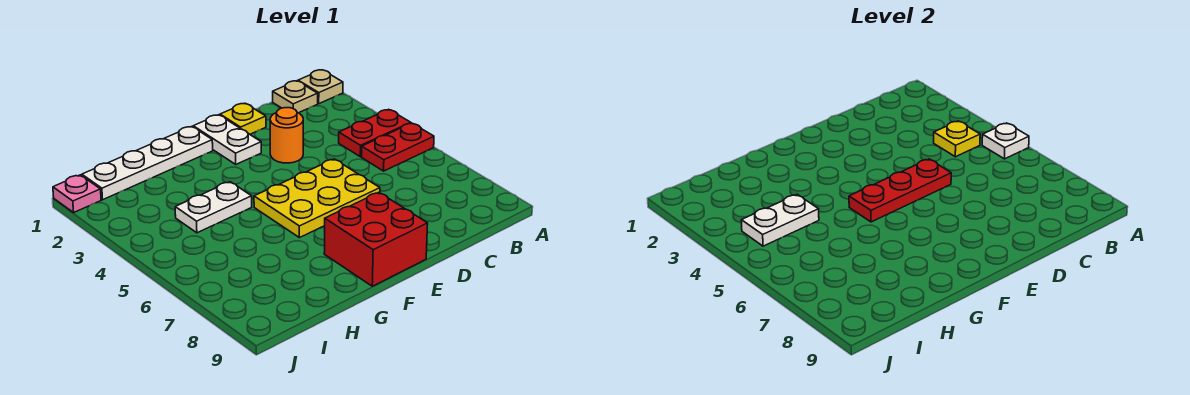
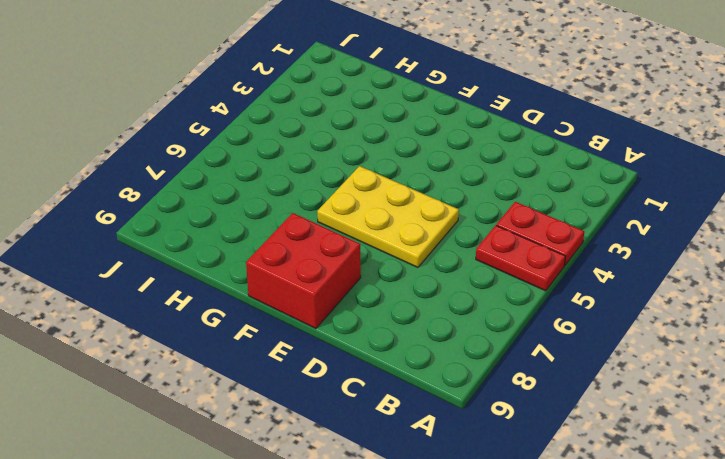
none -> tan plate A1 level 1
none -> tan plate B1 level 1
none -> yellow plate D1 level 1

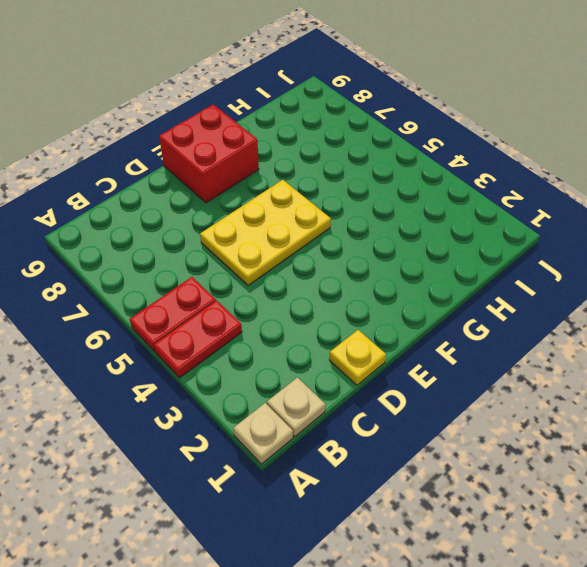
none -> orange round brick D3 level 1
none -> white plate E1:E2 level 1
none -> white plate F1:I1 level 1

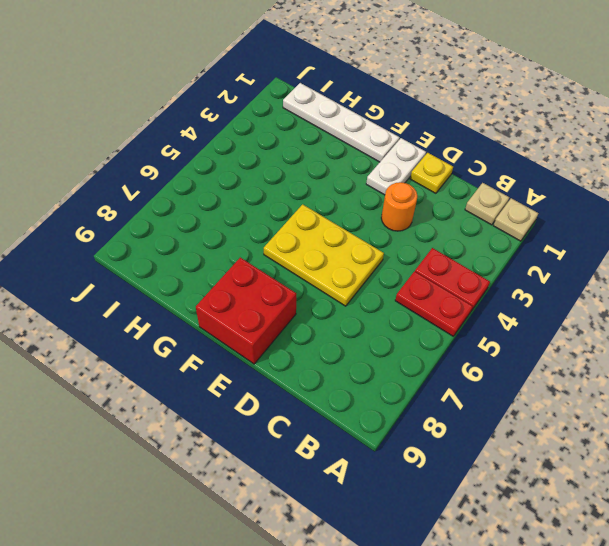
none -> white plate G4:H4 level 1
none -> pink plate J1 level 1
none -> white plate A5 level 2

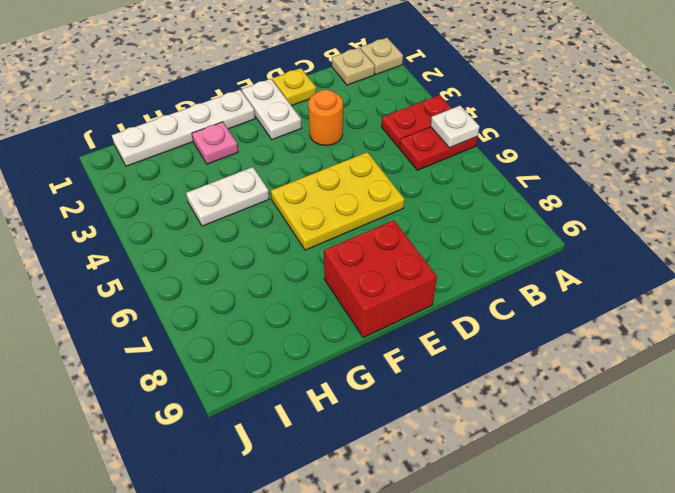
pink plate G2 level 1 -> pink plate J1 level 1
none -> yellow plate B4 level 2
none -> red plate D5:F5 level 2
none -> white plate H4:I4 level 2

